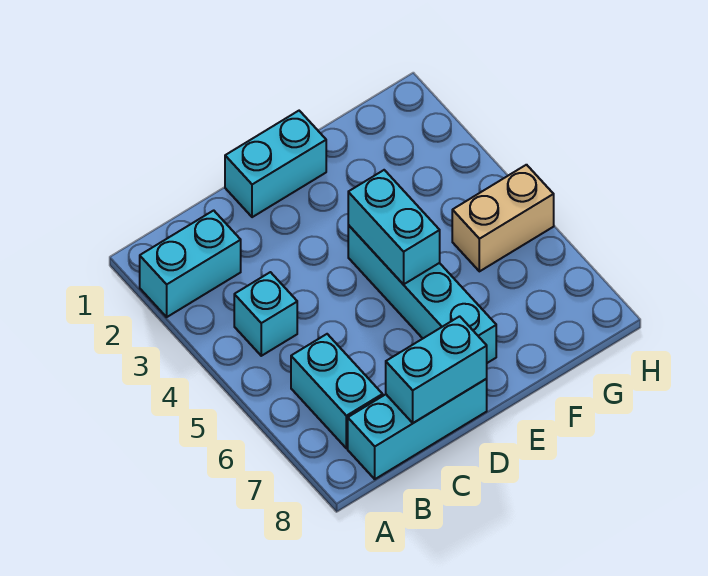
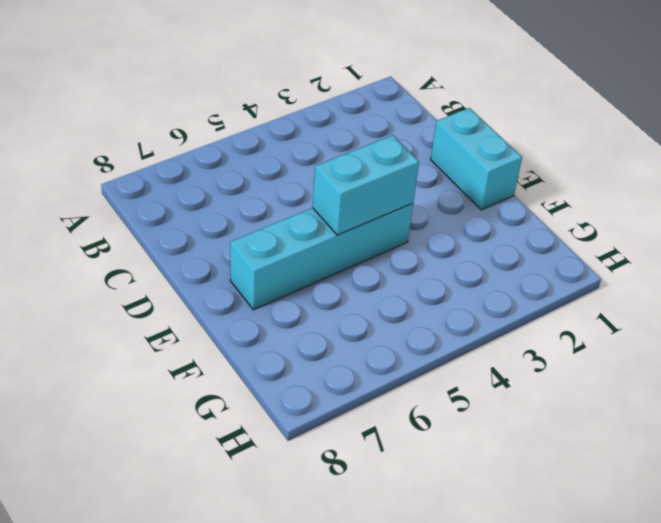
none -> cyan brick A2:B2 level 1
none -> cyan brick B4 level 1

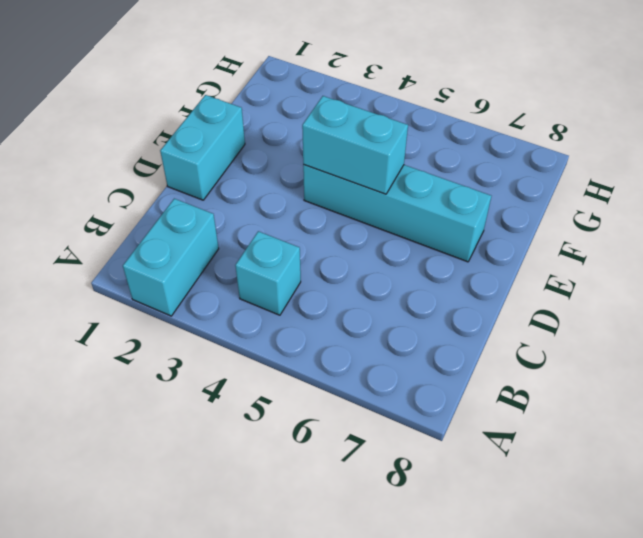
none -> cyan brick B6:B7 level 1
none -> cyan brick B8:D8 level 1

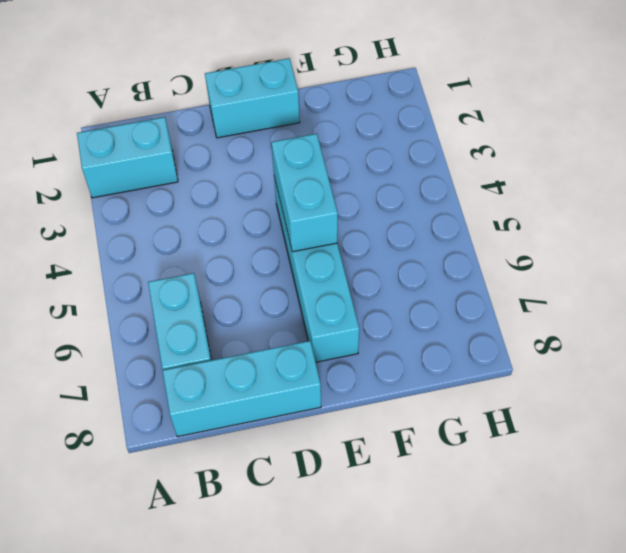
none -> cyan brick B4 level 1
none -> tan brick G5:H5 level 1

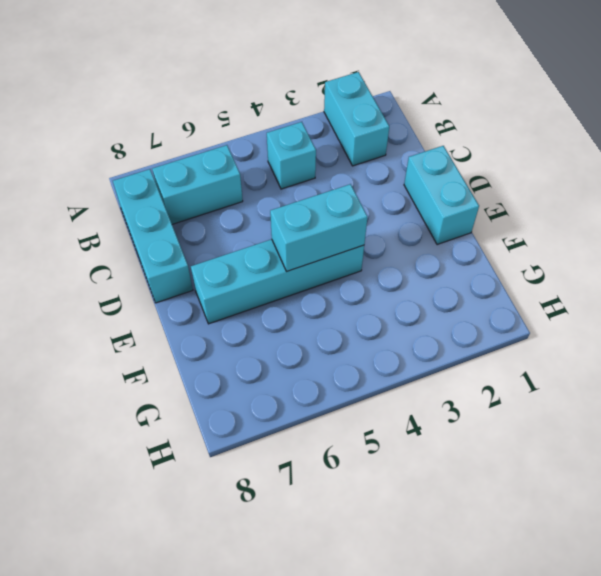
none -> tan brick G5:H5 level 1
none -> cyan brick C8:D8 level 2

